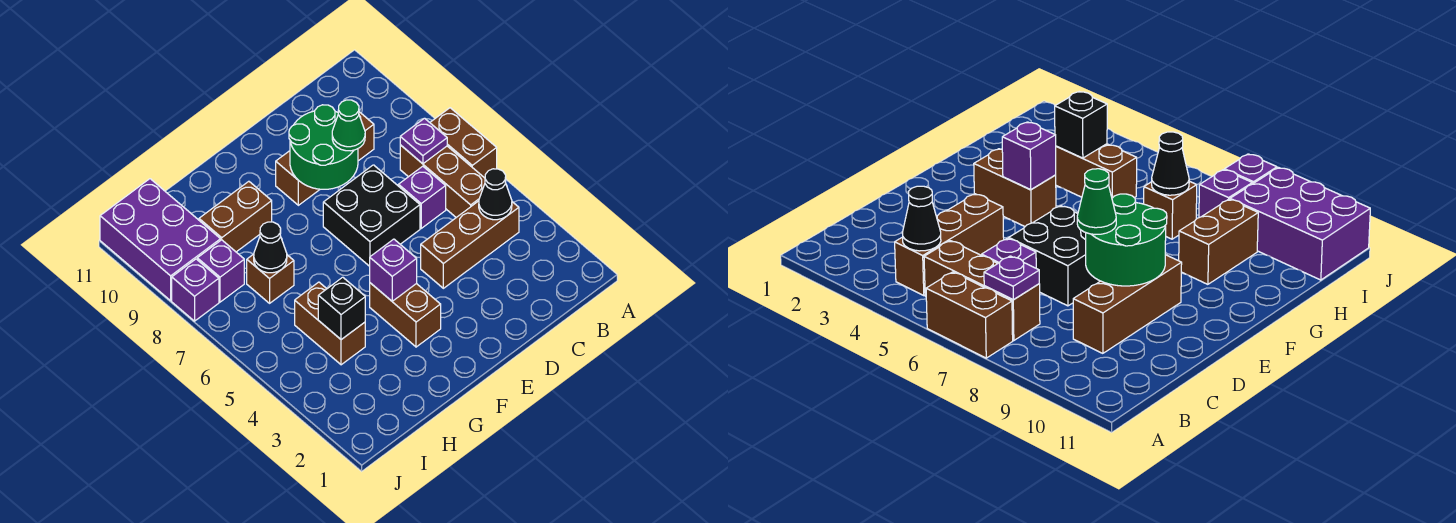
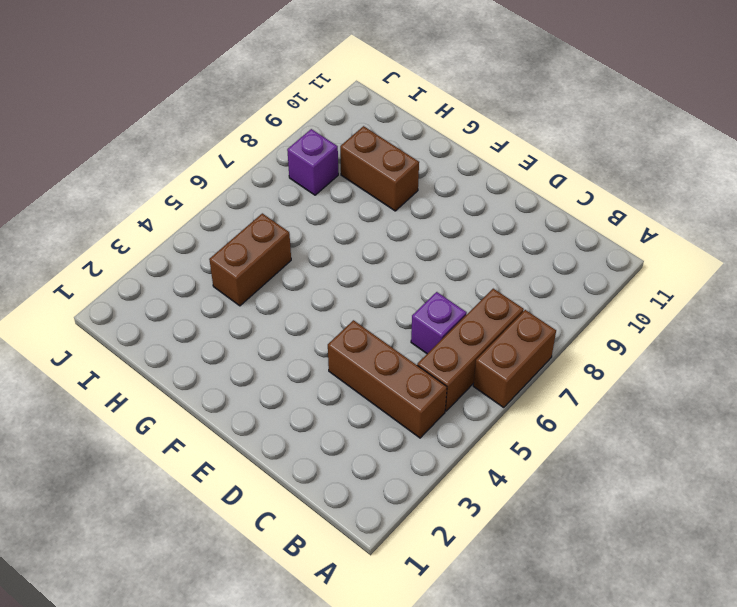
none -> brown brick C9:E9 level 1
none -> black brick D6:E7 level 1
none -> brown brick F3:F4 level 1

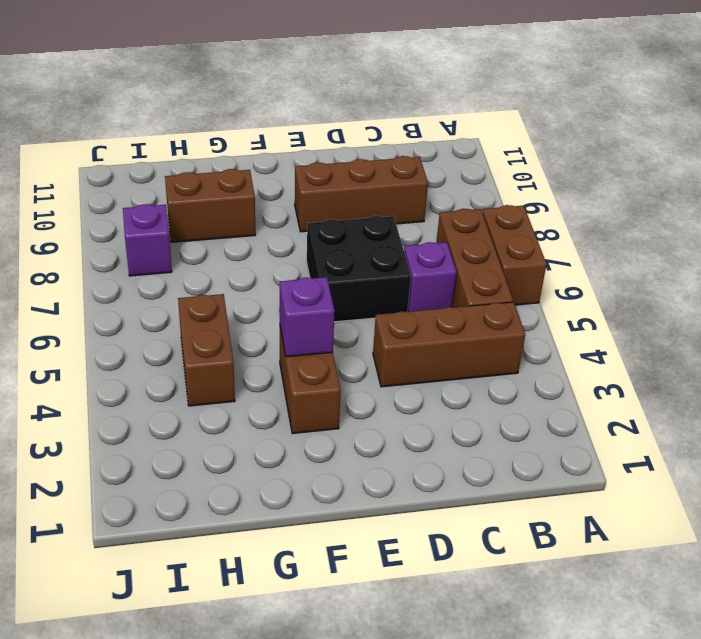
none -> brown brick H7 level 1
none -> purple brick I9:J11 level 1
none -> purple brick J8 level 1

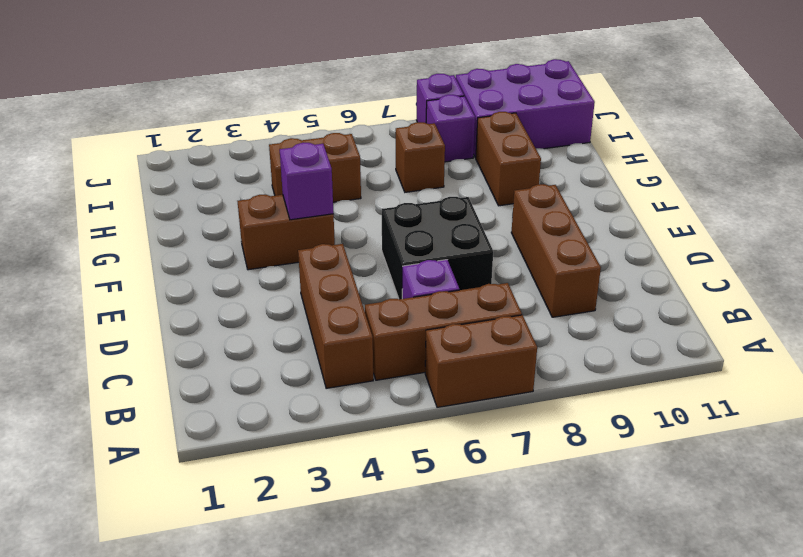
none -> black cone B4 level 2
none -> purple plate B7 level 2
none -> green round brick D8:E9 level 2

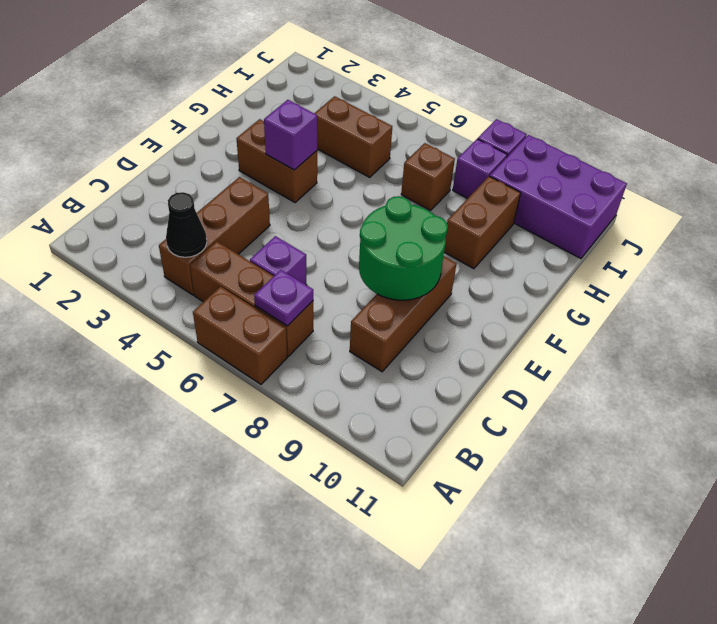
none -> black brick D6:E7 level 1
none -> black brick H4 level 2
none -> black cone H7 level 2

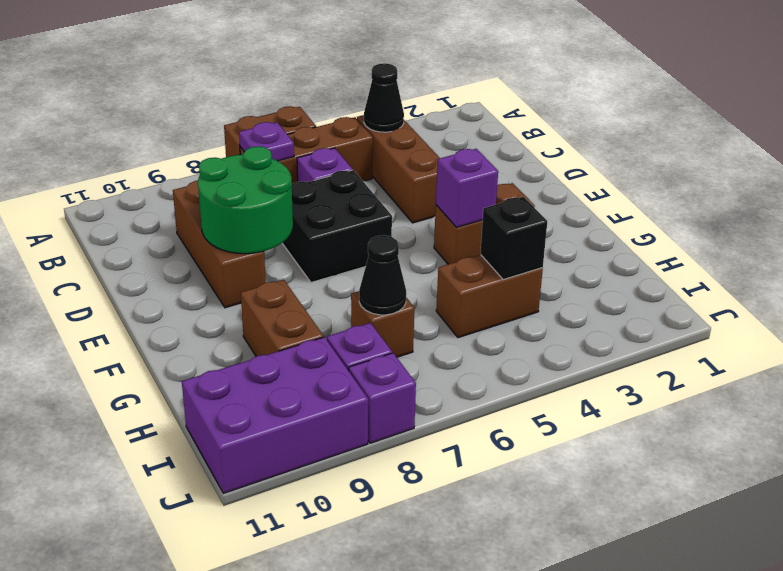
none -> green cone D8 level 3

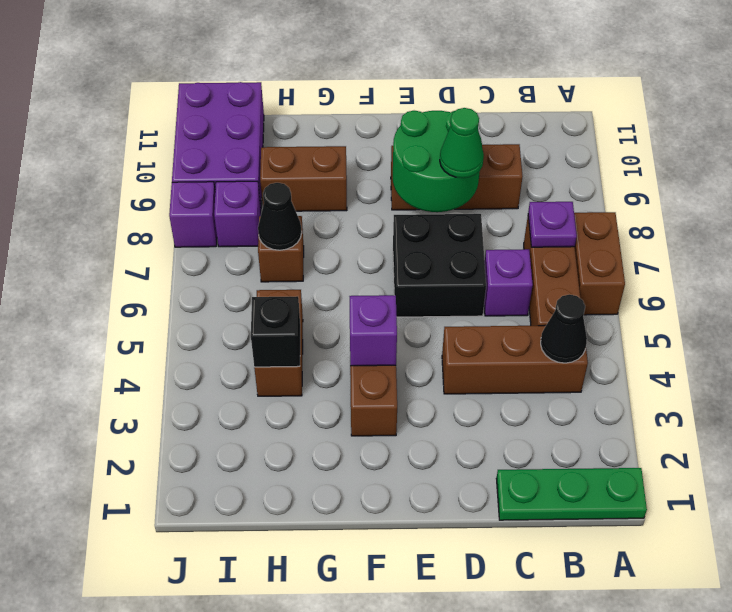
green plate A1:C1 level 1 -> none

